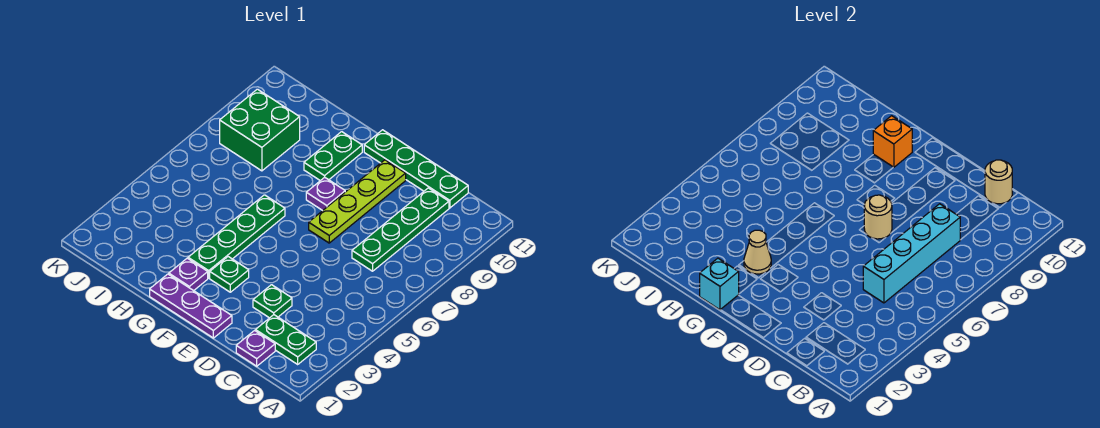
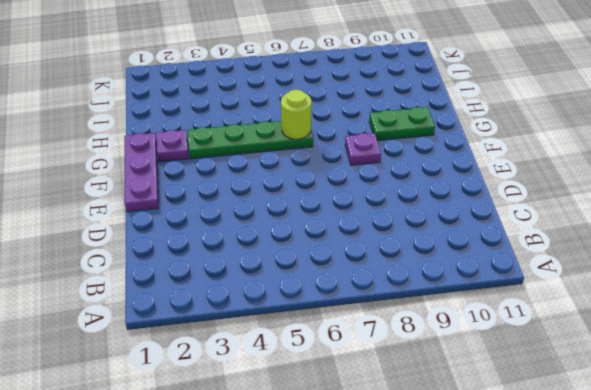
lime round brick G6 level 2 -> none
none -> green plate B2:C2 level 1
none -> purple plate C1 level 1
none -> green plate C7:C10 level 1

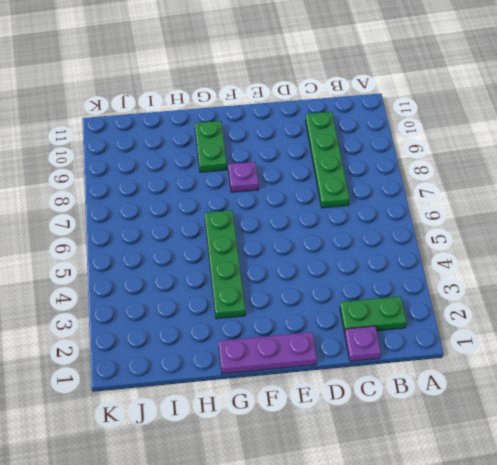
none -> green plate C11:F11 level 1
none -> green plate D3 level 1
none -> lime plate E7:E10 level 1

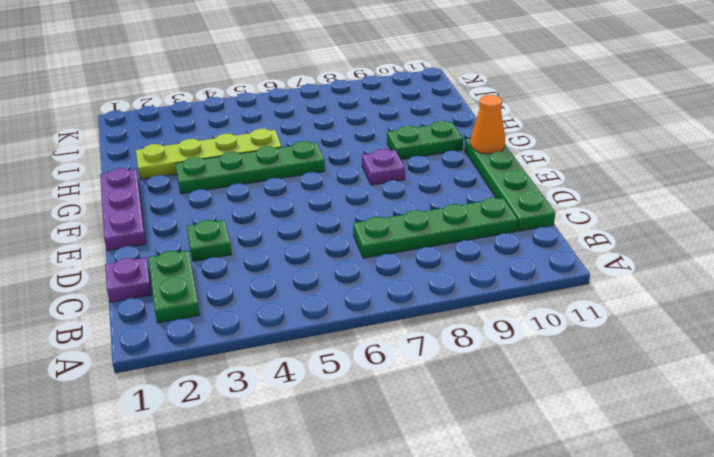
orange cone F11 level 2 -> none
lime plate H2:H5 level 1 -> lime plate E7:E10 level 1
none -> green plate F3 level 1
none -> purple plate G2 level 1
none -> green brick I8:J9 level 1

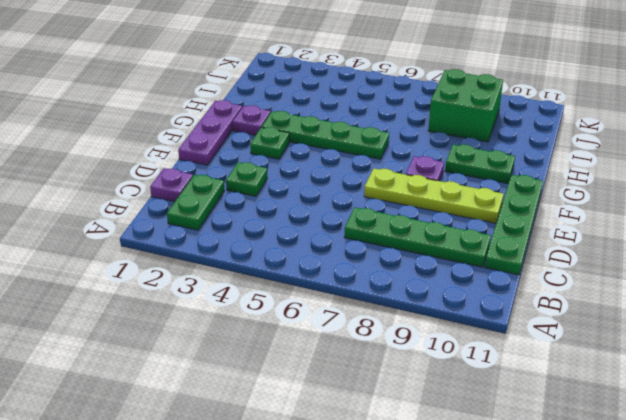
none -> cyan brick C5:C8 level 2
none -> tan round brick C11 level 2
none -> tan round brick E7 level 2

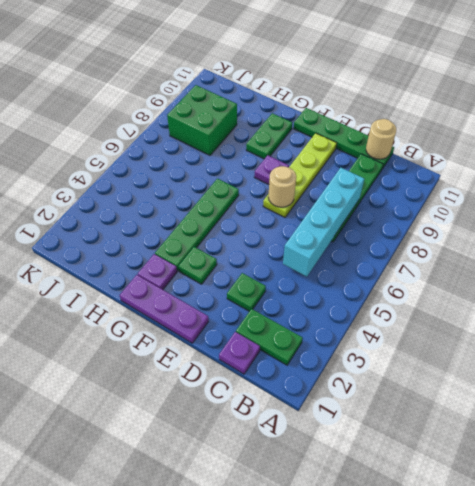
none -> cyan brick G1 level 2
none -> tan cone G3 level 2
none -> orange brick G10 level 2

